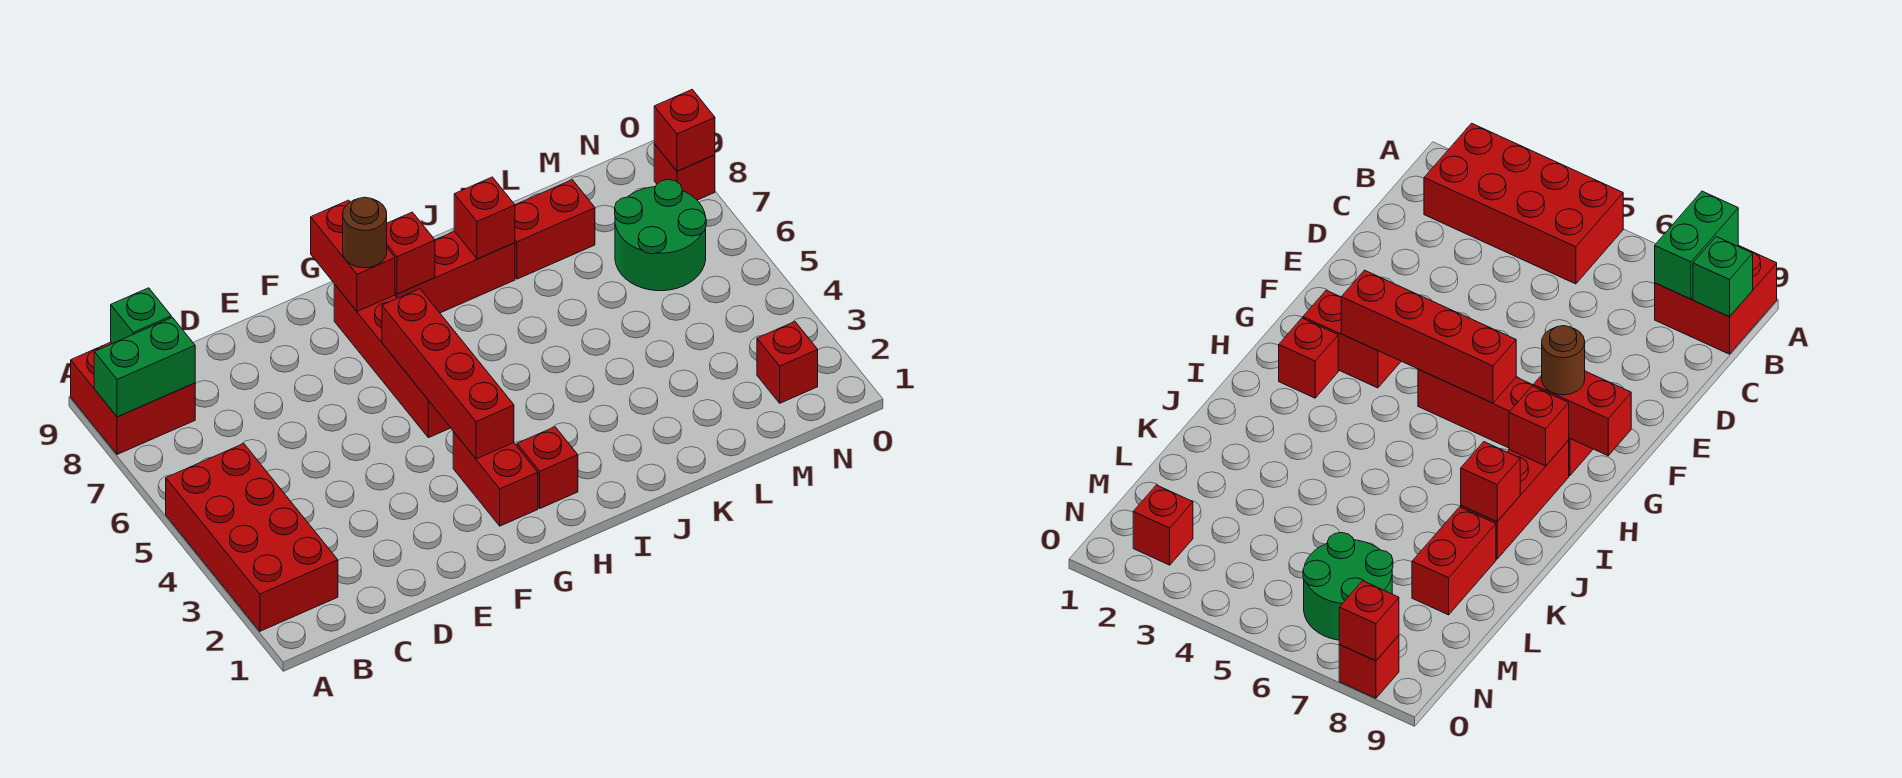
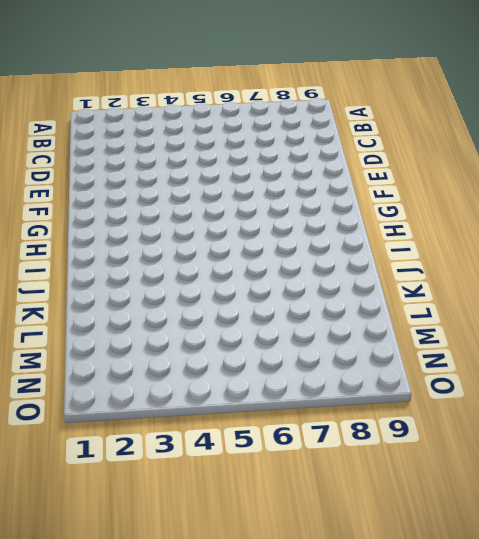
none -> red brick A2:B5 level 1
none -> red brick A8:B9 level 1
none -> red brick G2:G3 level 1

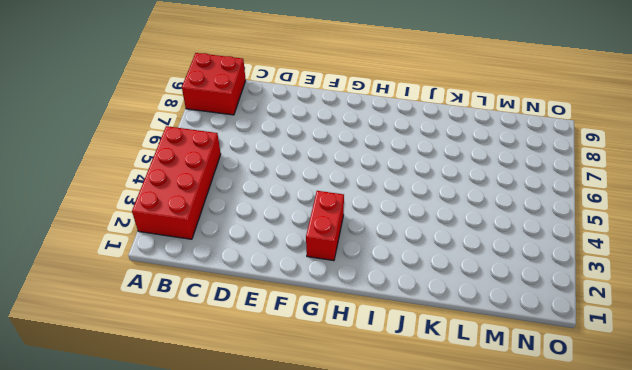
none -> red brick G5:G8 level 1
none -> red brick H2 level 1
none -> red brick H8:J8 level 1

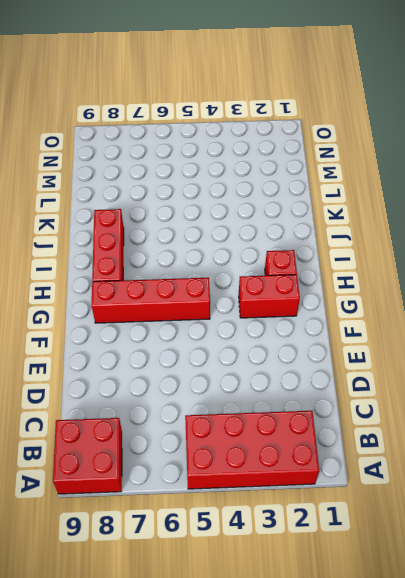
none -> red brick K8:L8 level 1
none -> green round brick M6:N7 level 1
none -> red brick N2 level 1

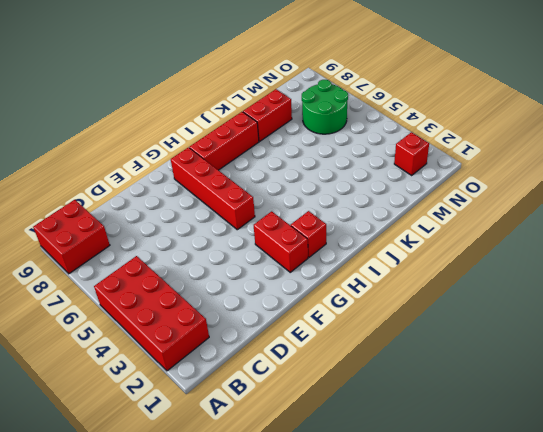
none -> red brick O8 level 1
none -> green brick A8:B8 level 2
none -> green brick B9 level 2

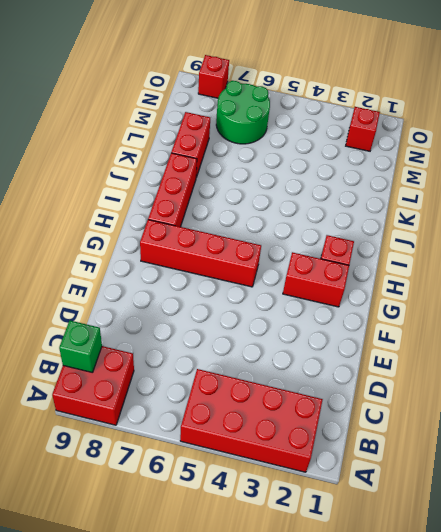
none -> green brick A8:B8 level 2
none -> red brick G3:G6 level 2
none -> red brick G8:G9 level 2

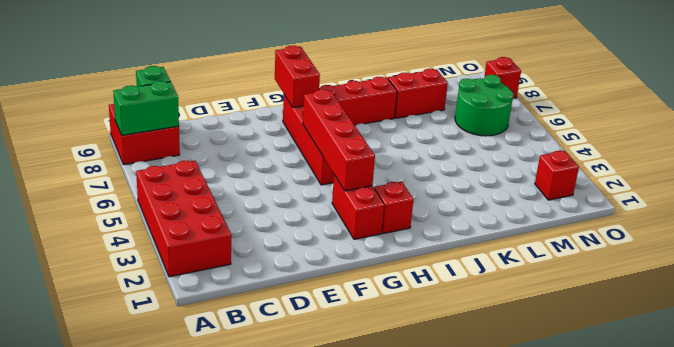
none -> red brick H8 level 2
none -> red brick J8 level 2
none -> red brick O8 level 2

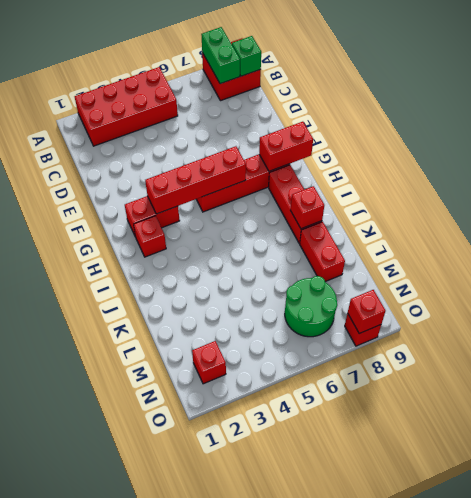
none -> red brick H8 level 2
none -> brown round brick G8 level 3

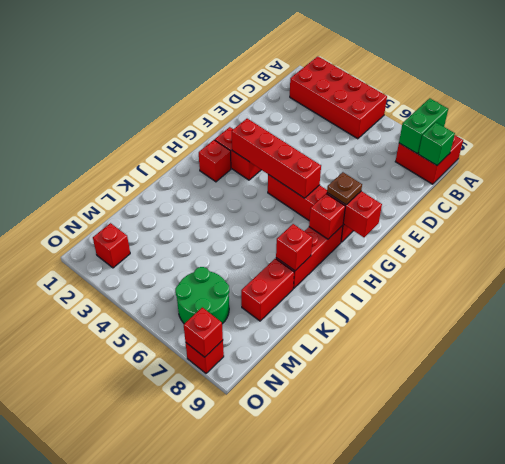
brown plate G8 level 3 -> brown round brick G8 level 3

